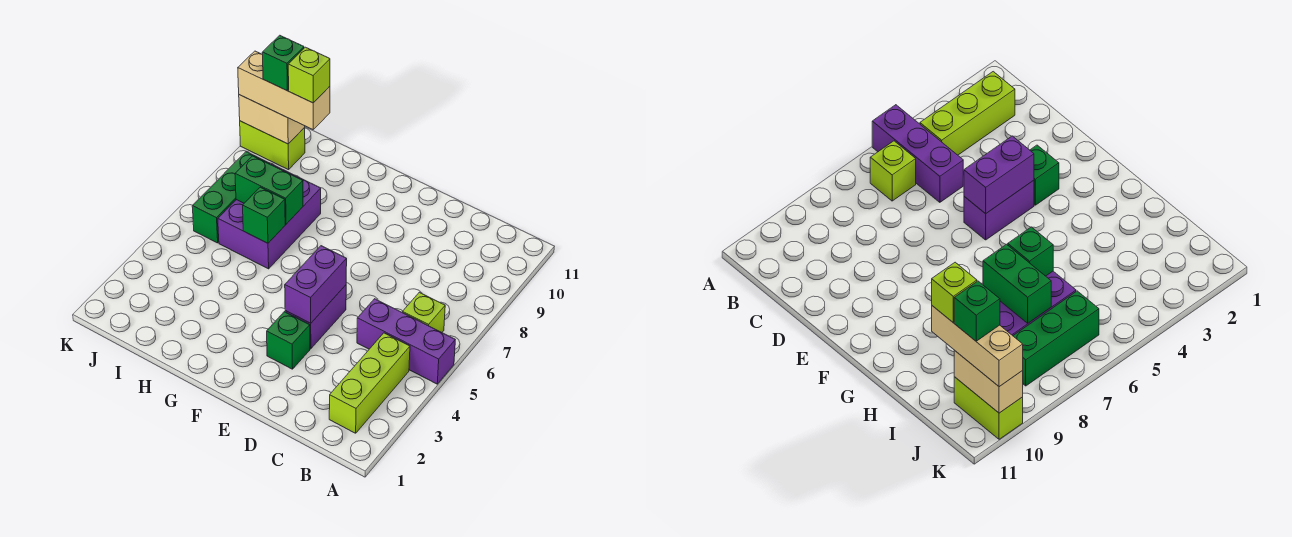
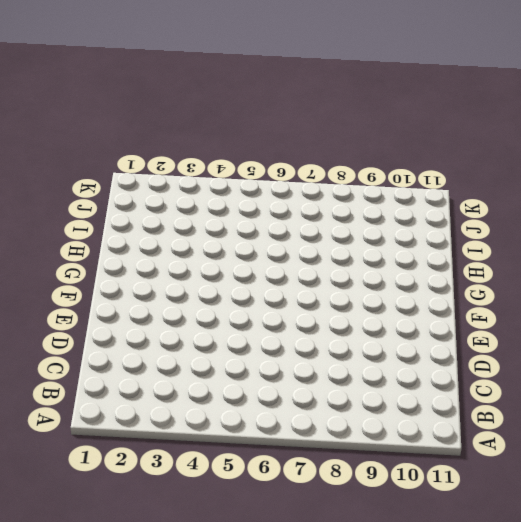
none -> purple brick A5:C5 level 1
none -> lime brick B2:B4 level 1
none -> lime brick B6 level 1

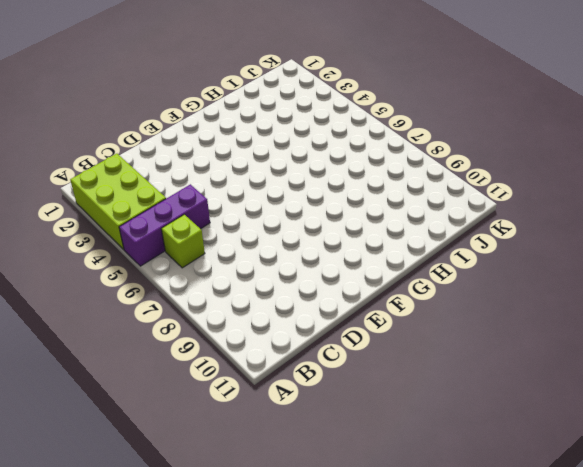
lime brick A2:B4 level 1 -> lime brick B2:B4 level 1
none -> green brick E3 level 1
none -> purple brick E4:E5 level 1
none -> purple brick H6:I8 level 1

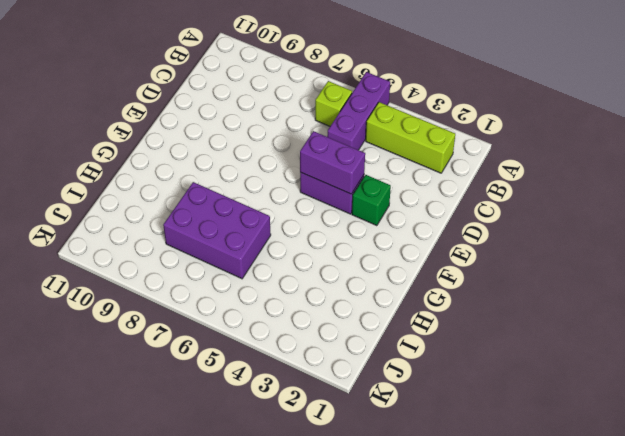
none -> green brick J6:J8 level 1
none -> lime brick J10:K10 level 1
none -> green brick H6 level 2

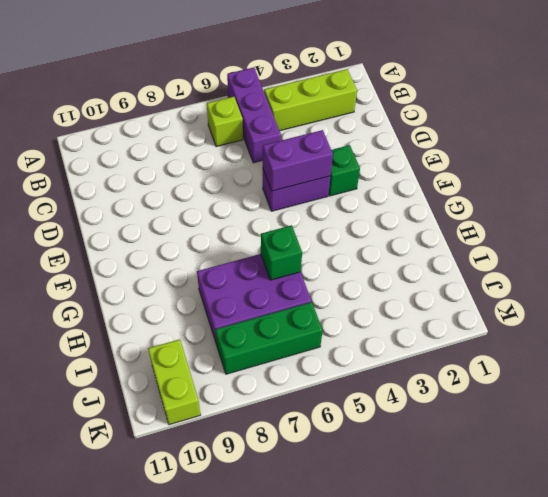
none -> green brick H7:I7 level 2
none -> tan brick J10:K10 level 2
none -> tan brick I10:K10 level 3

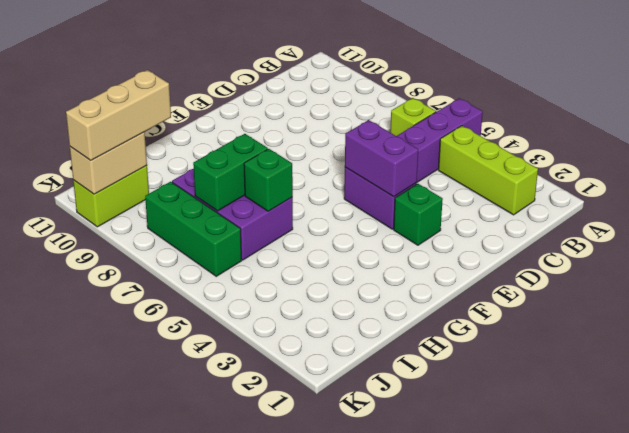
none -> lime brick I10 level 4
none -> green brick J10 level 4

